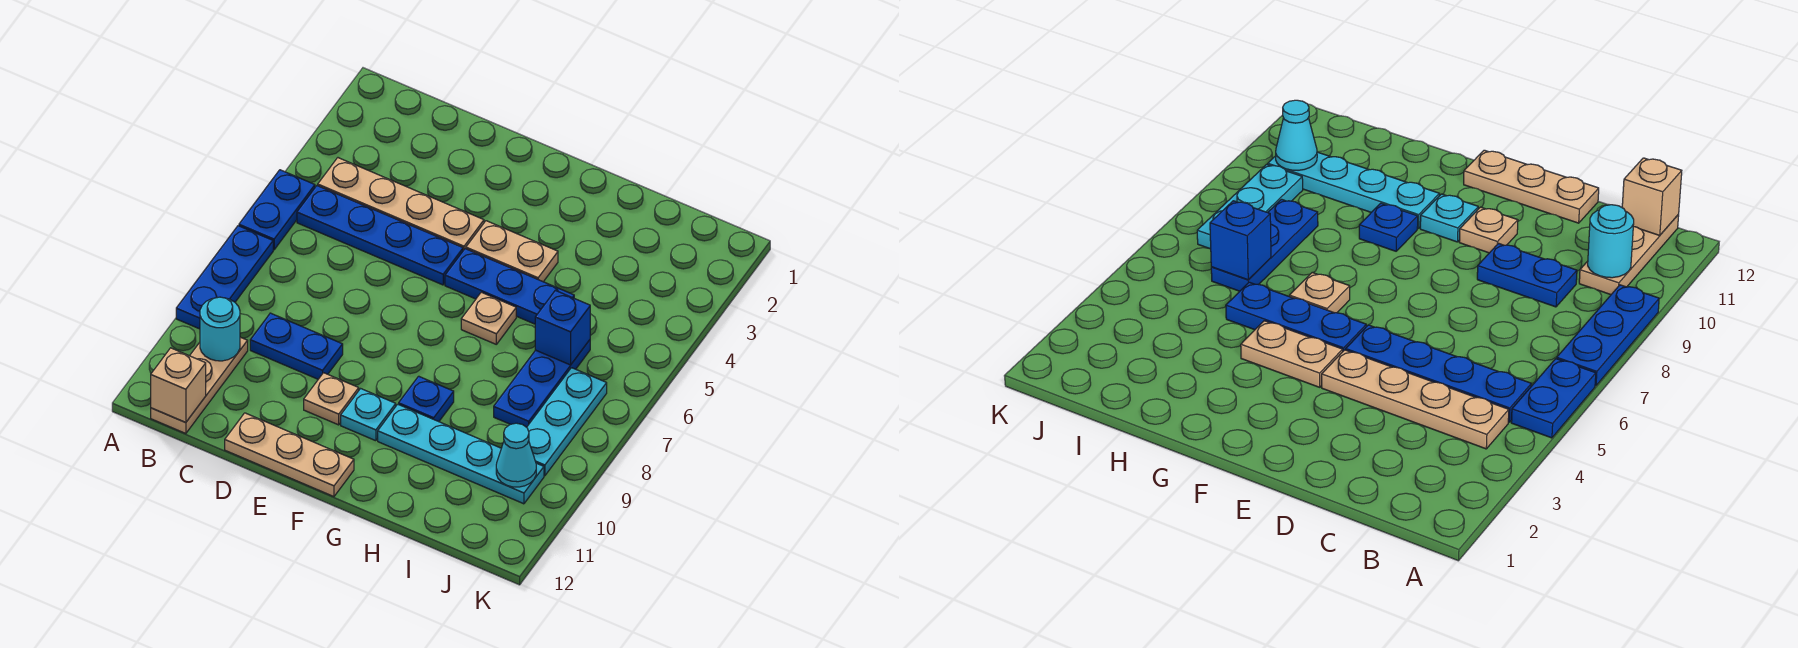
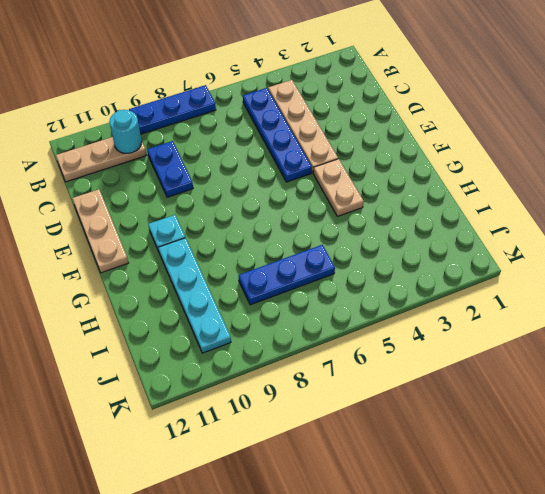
none -> blue plate A5:A6 level 1
none -> tan plate E10 level 1
none -> blue plate F5:H5 level 1

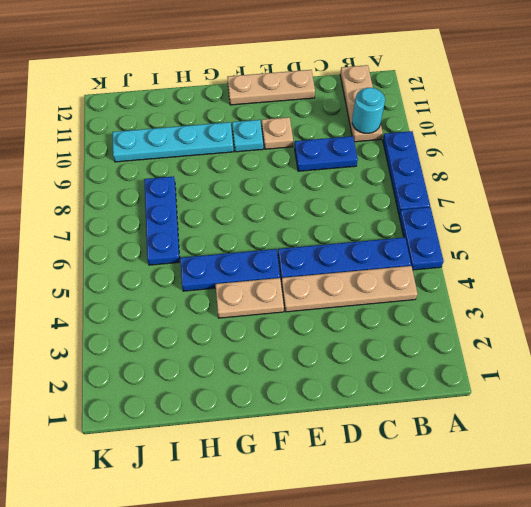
none -> tan plate G6 level 1
none -> blue plate G9 level 1
none -> cyan plate J7:J9 level 1

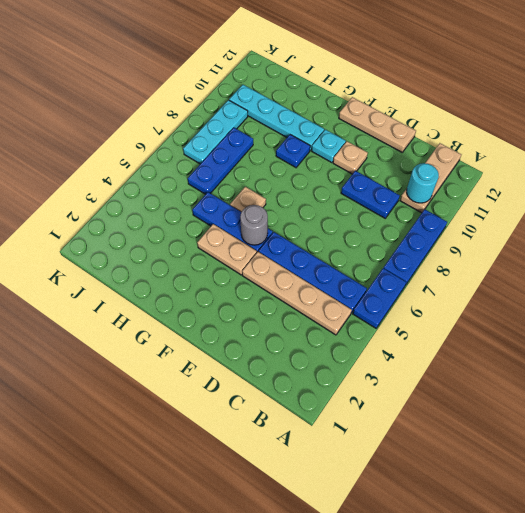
grey round brick F5 level 2 -> none
none -> tan brick B12 level 2
none -> blue brick I6 level 2
none -> cyan cone J10 level 2

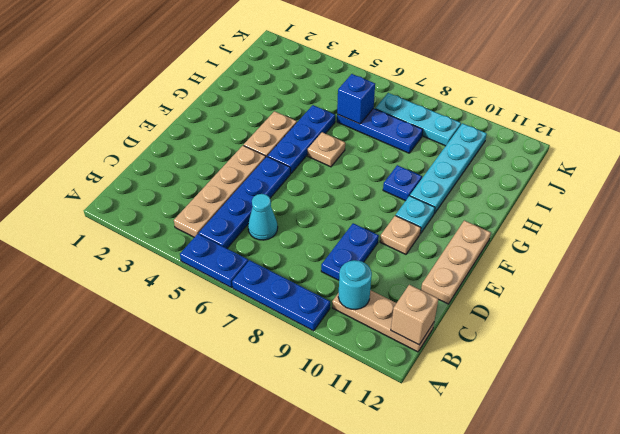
cyan cone C6 level 1 -> cyan cone J10 level 2

